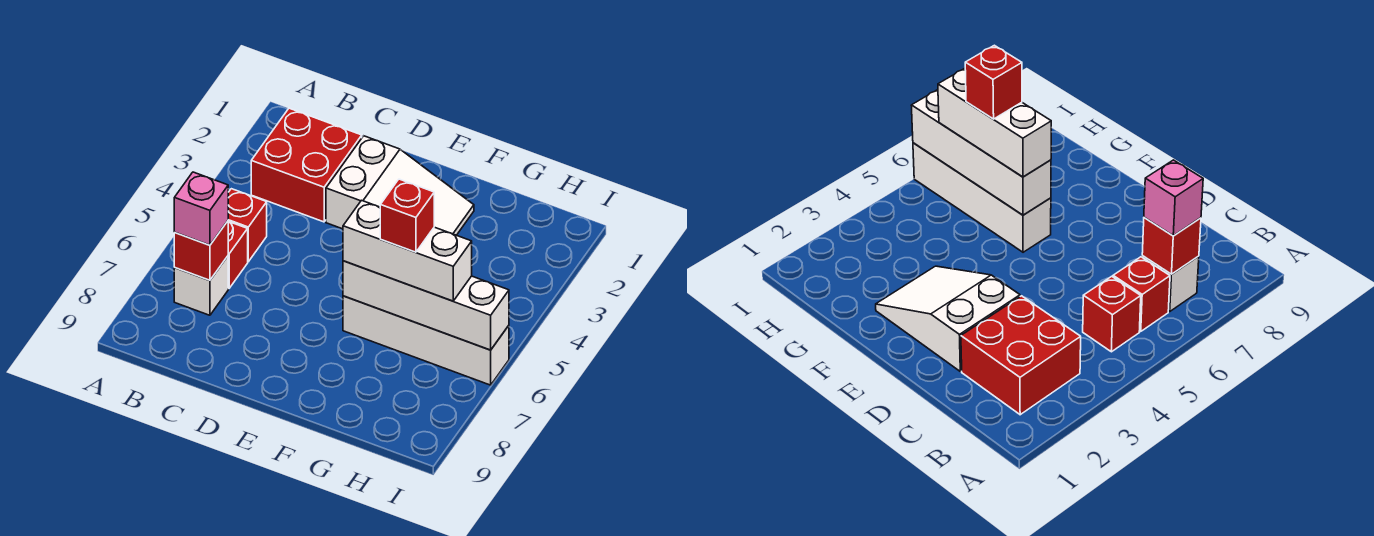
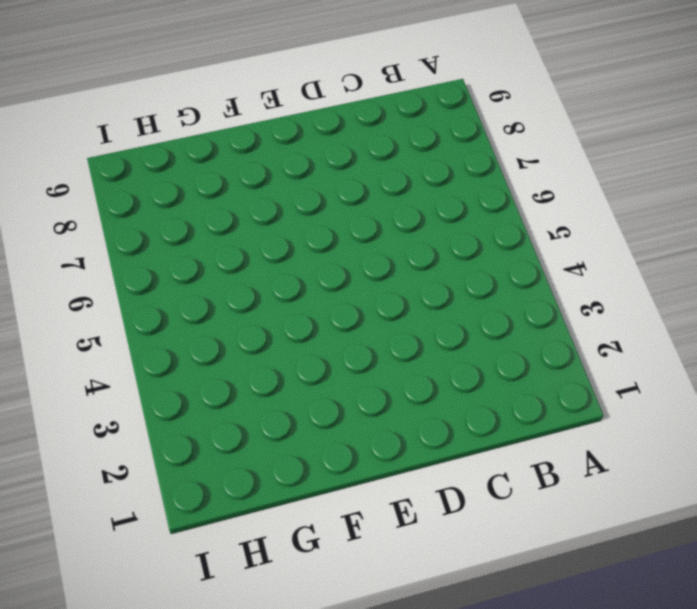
none -> red brick B2:C3 level 1
none -> red brick B5 level 1

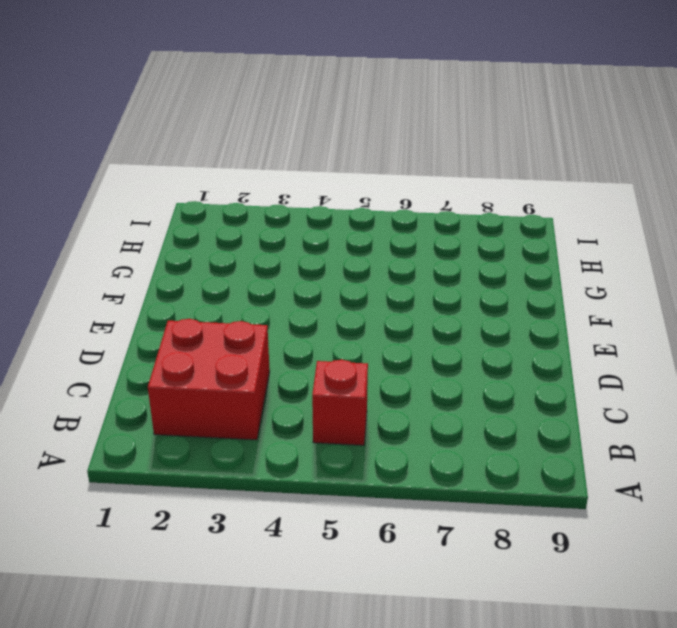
none -> red brick B6 level 1
none -> white brick B7 level 1

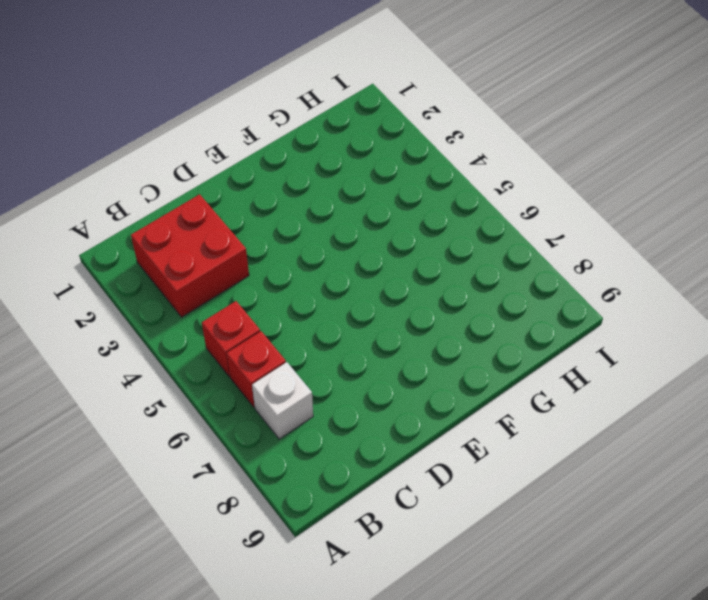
none -> white slope D2:F3 level 1 top D
none -> white brick F6:I6 level 1

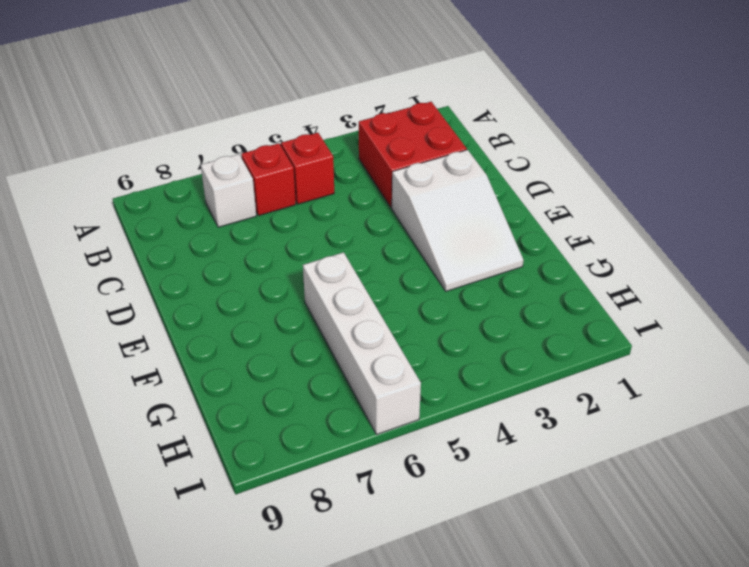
none -> red brick B7 level 2
none -> white brick F6:I6 level 2

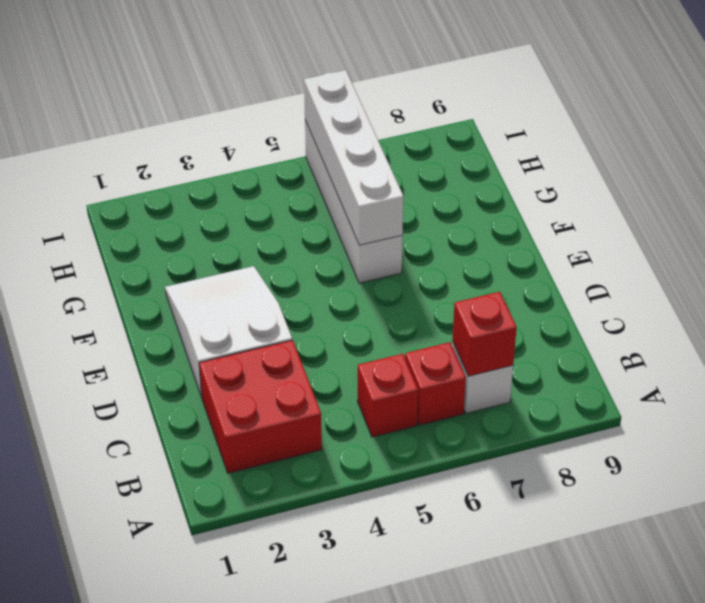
none -> pink brick B7 level 3
none -> white brick F6:H6 level 3

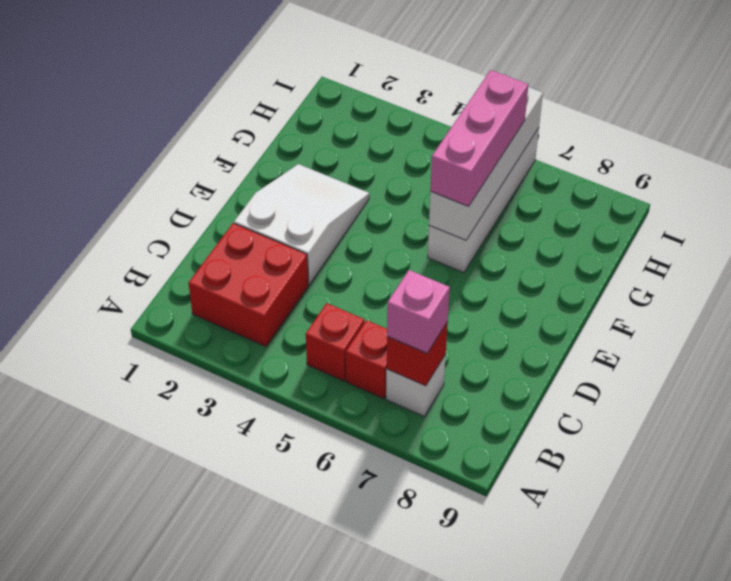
pink brick F6:H6 level 3 -> white brick F6:H6 level 3
none -> red brick G6 level 4

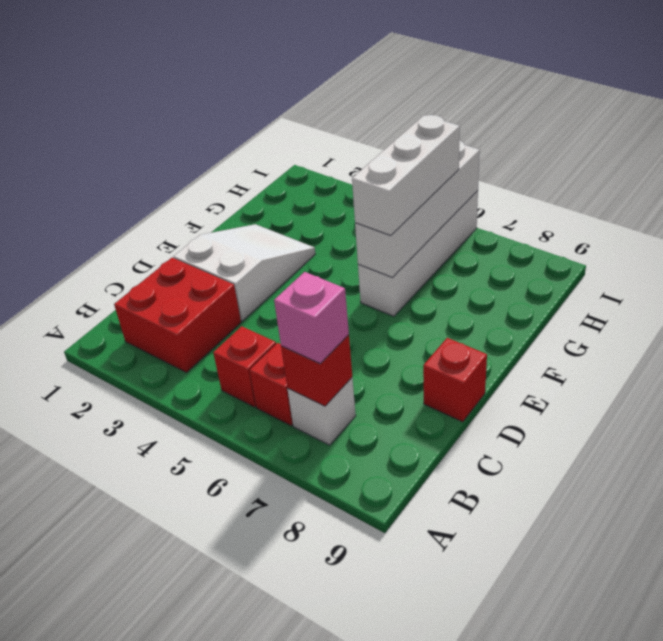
red brick D9 level 1 -> red brick G6 level 4

